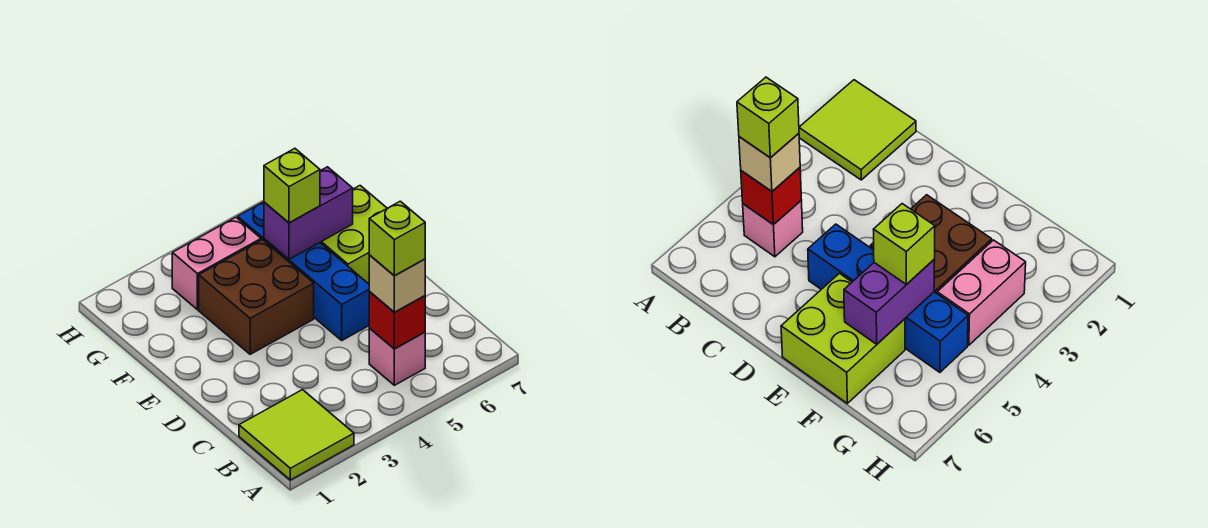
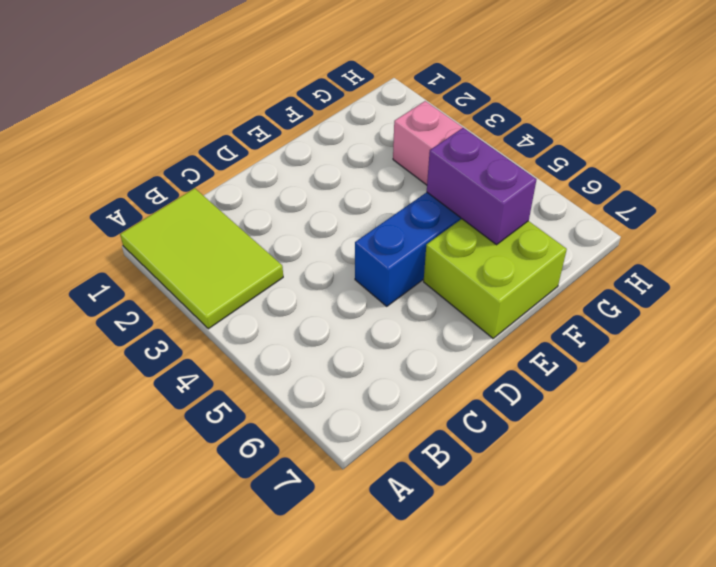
lime tile A1:B3 level 1 -> lime tile A1:B2 level 1
none -> pink brick B5 level 1
none -> brown brick E3:F4 level 1

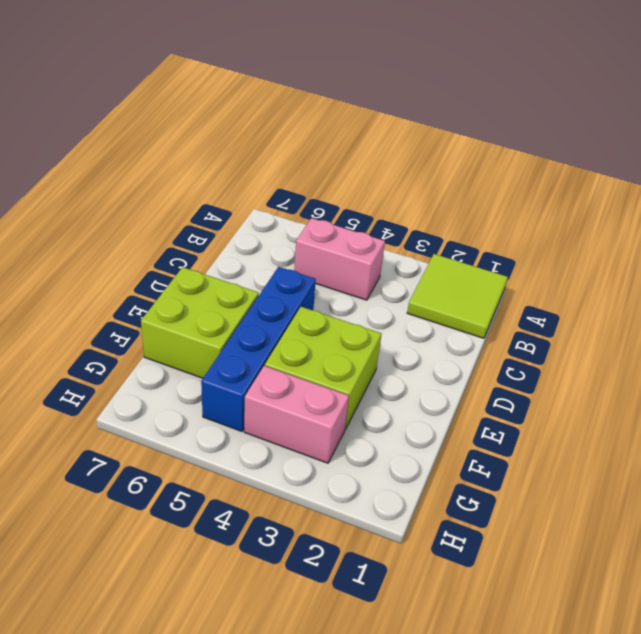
pink brick B4:B5 level 1 -> pink brick B5 level 1
lime brick E3:F4 level 1 -> brown brick E3:F4 level 1
none -> red brick B5 level 2
none -> purple brick F5:F6 level 2

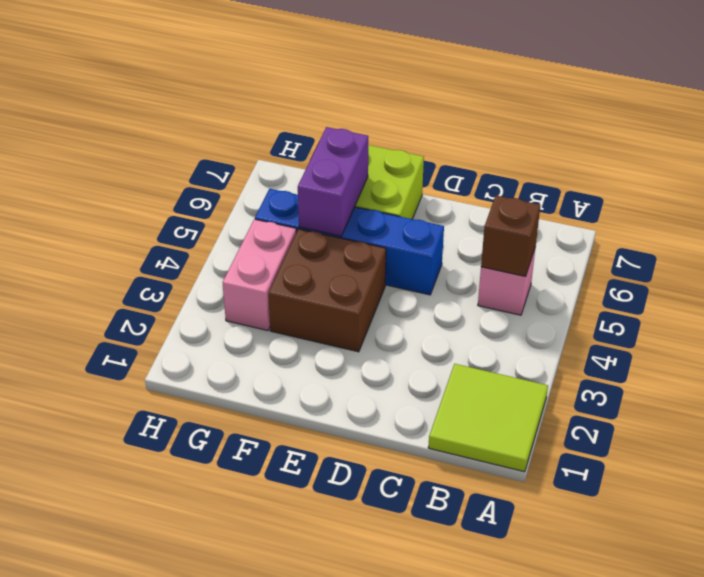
brown brick B5 level 2 -> red brick B5 level 2
none -> tan brick B5 level 3
none -> lime brick F5 level 3

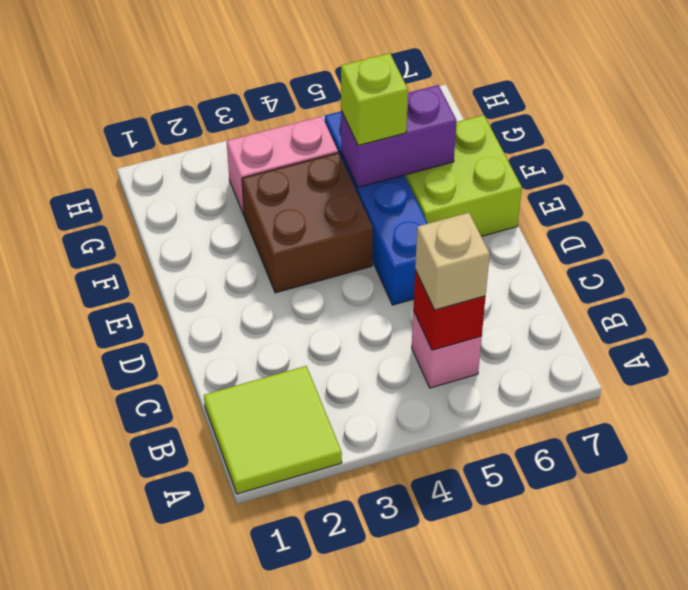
none -> lime brick B5 level 4

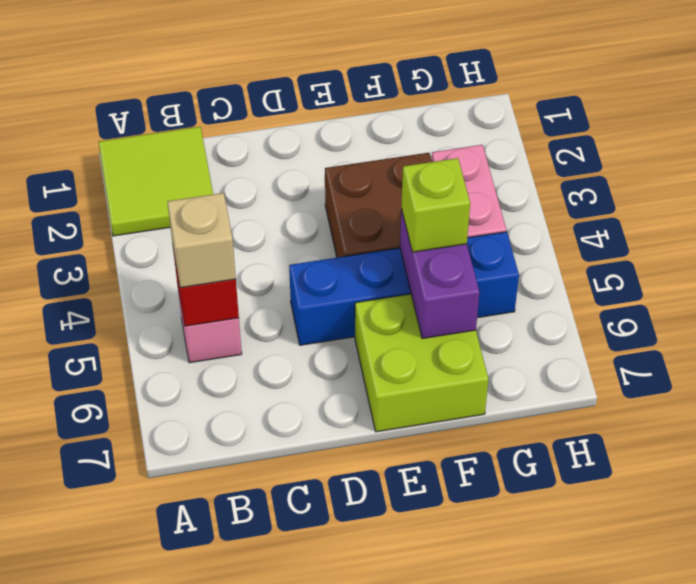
none -> lime brick B5 level 4

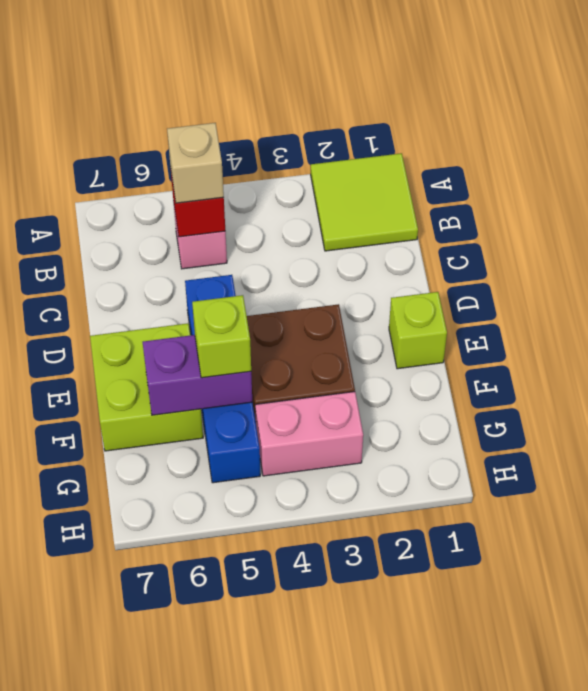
lime brick E1 level 1 -> lime brick B5 level 4

